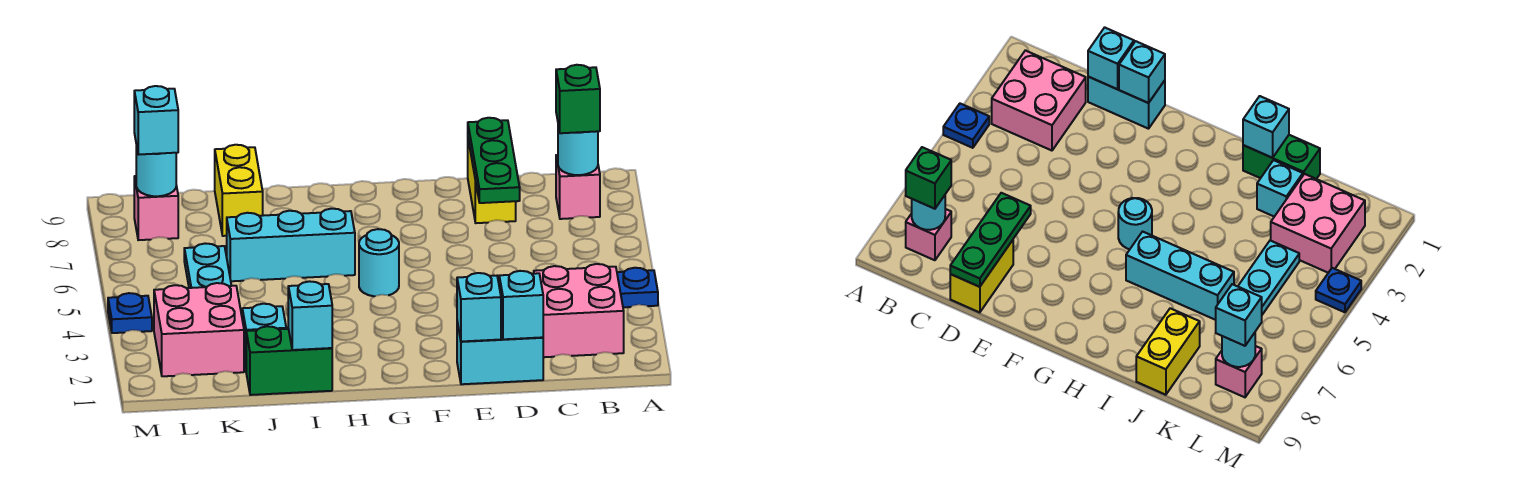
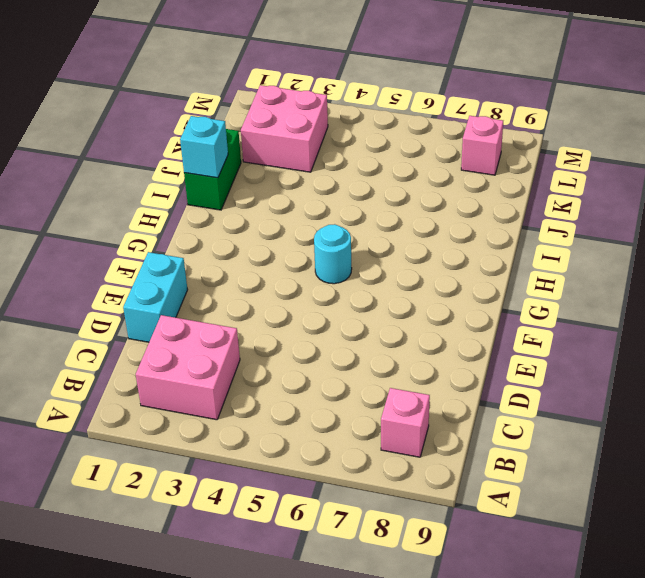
none -> blue plate A4 level 1
none -> yellow brick D8:D9 level 1
none -> cyan brick H6:J6 level 1

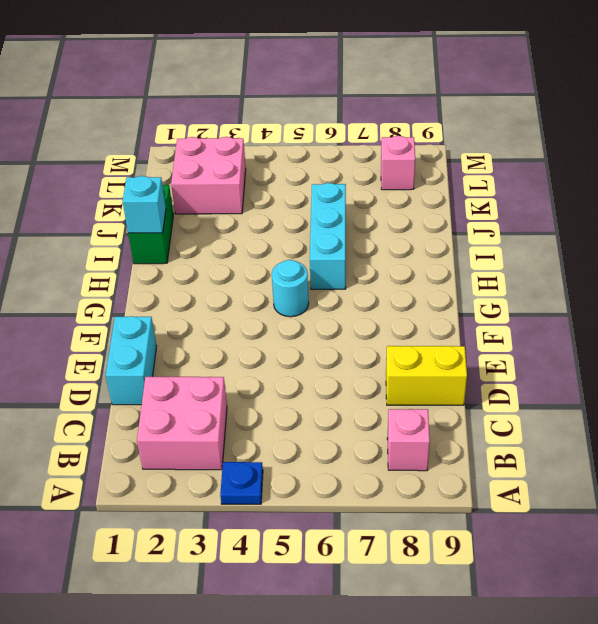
none -> cyan brick J2 level 1
none -> yellow brick J8:J9 level 1
none -> cyan plate K4:K6 level 1

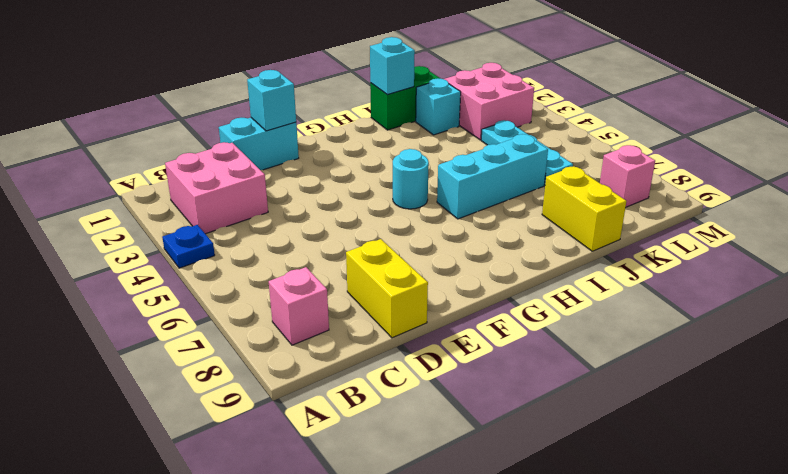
none -> blue plate M4 level 1
none -> cyan round brick B8 level 2
none -> cyan brick D1 level 2

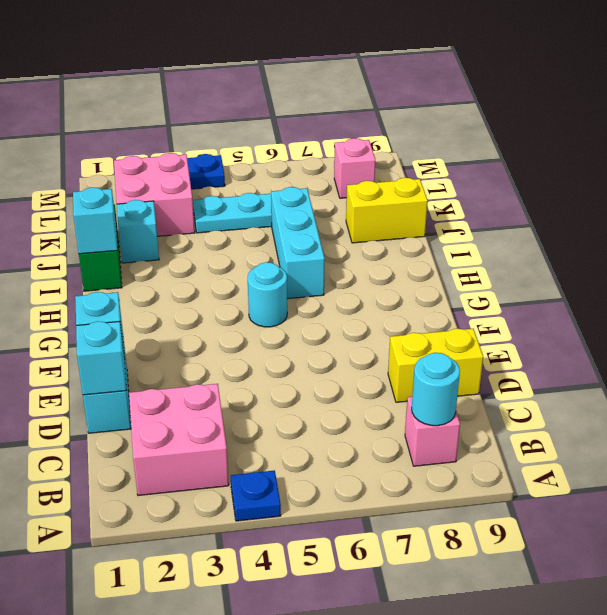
none -> green plate D7:D9 level 2
none -> cyan round brick L8 level 2
none -> green brick B8 level 3

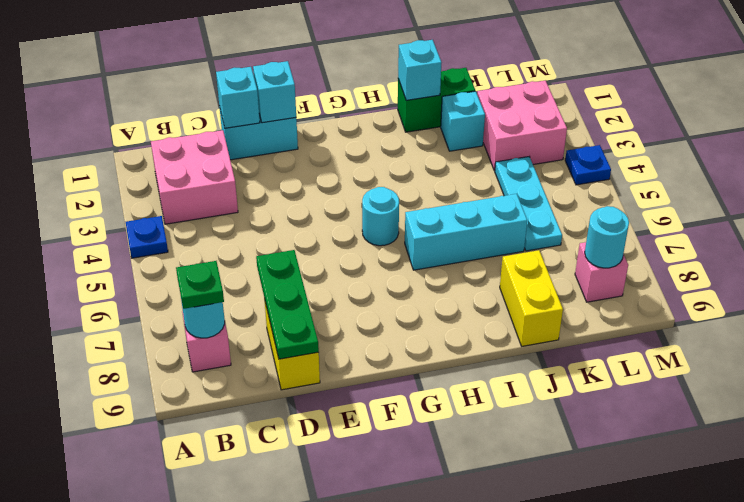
green plate B8 level 3 -> green brick B8 level 3
none -> cyan brick L8 level 3

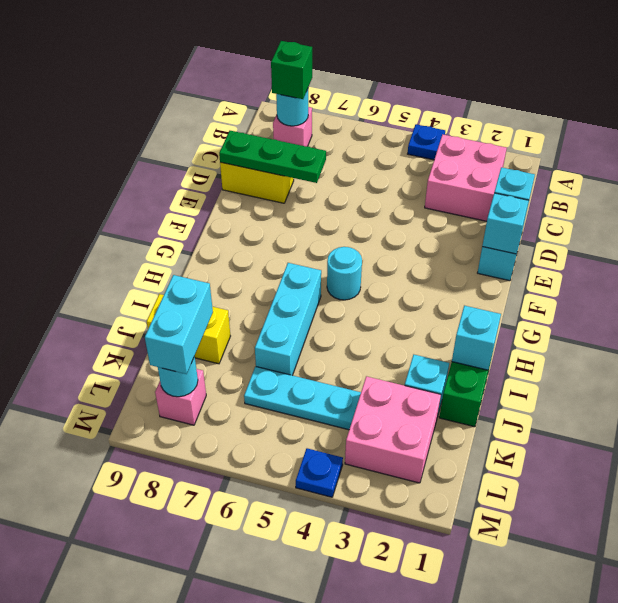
cyan brick K8:L8 level 3 -> cyan brick L8 level 3

